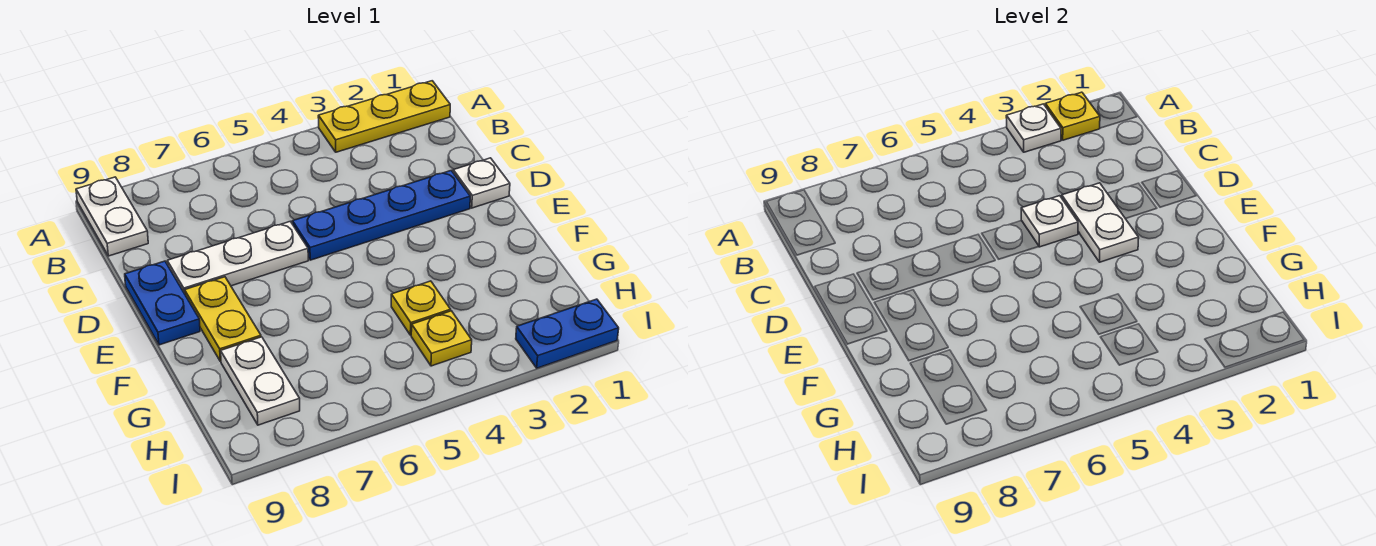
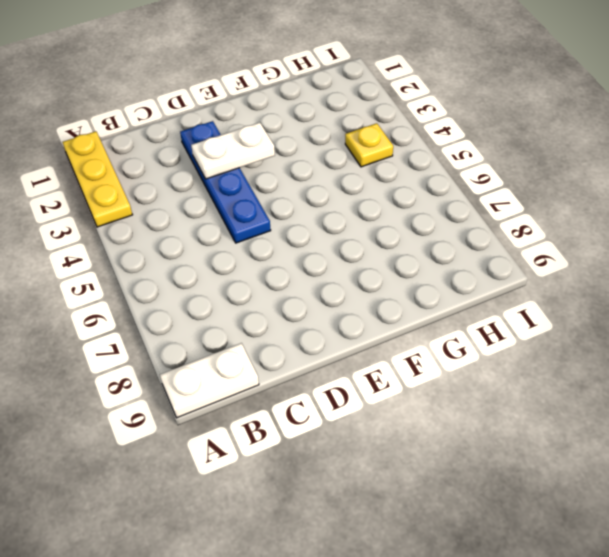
none -> white plate D1 level 1
none -> white plate D6:D8 level 1
none -> blue plate D9:E9 level 1

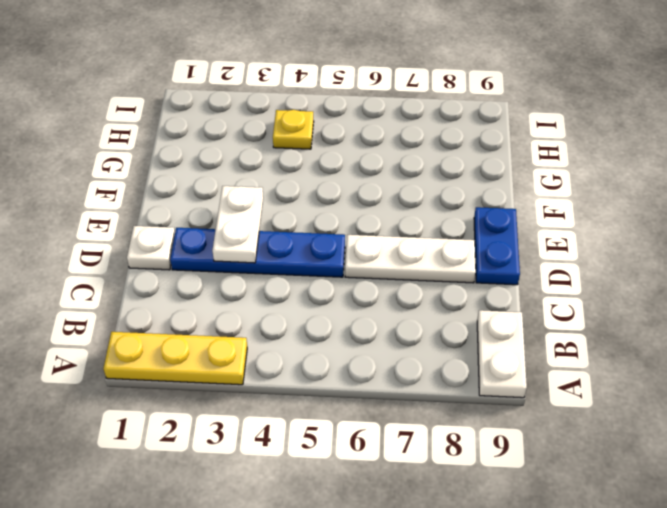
none -> yellow plate E8:F8 level 1
none -> yellow plate G4 level 1
none -> white plate G8:H8 level 1

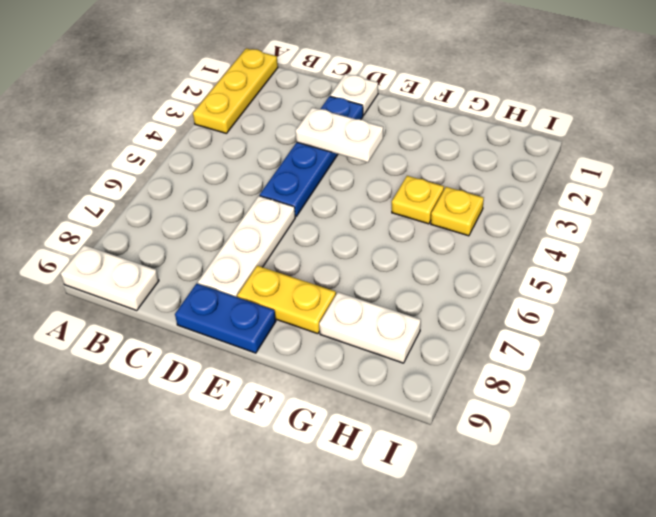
none -> blue plate I1:I2 level 1
none -> yellow plate A2 level 2
none -> white plate A3 level 2

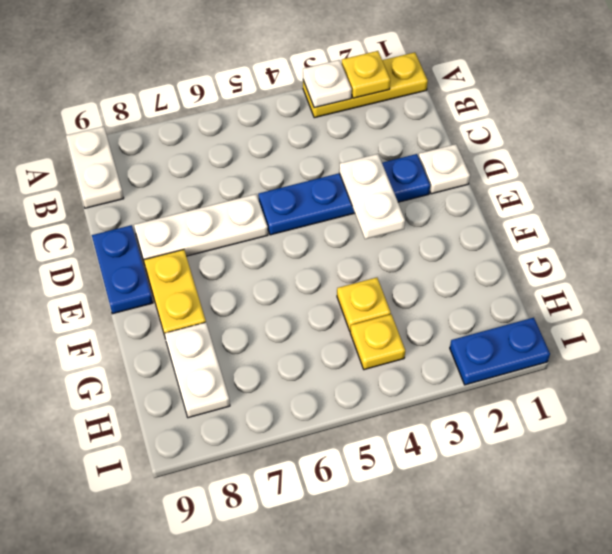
none -> white plate D4 level 2

